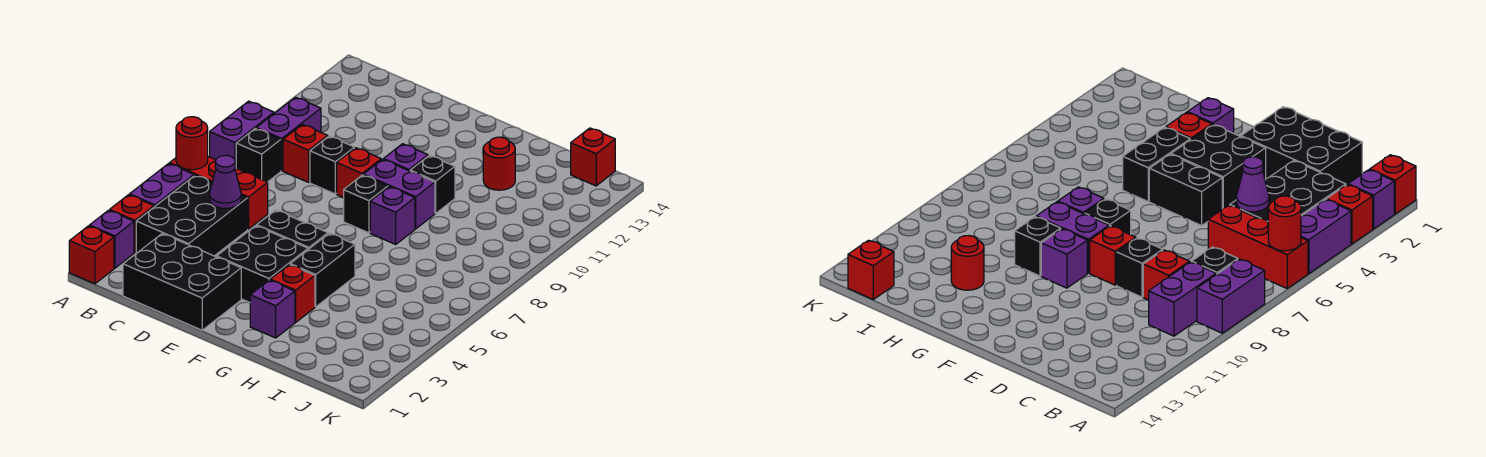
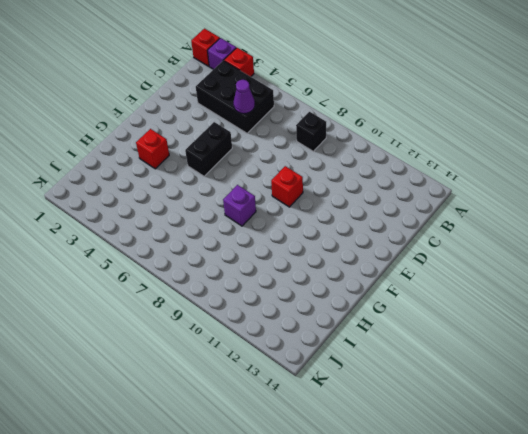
none -> purple brick A4:A5 level 1
none -> red brick A6:C6 level 1
none -> purple brick A8:A9 level 1

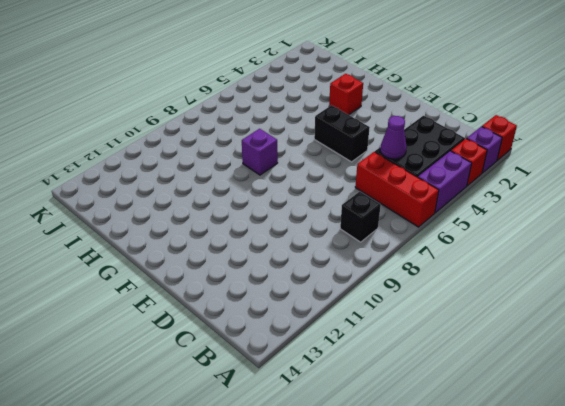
none -> purple brick A8:A9 level 1
none -> purple brick B9:B10 level 1
none -> black brick C1:E2 level 1

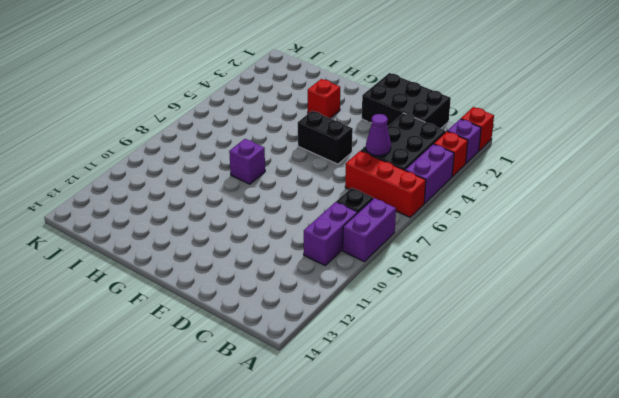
none -> red brick C9 level 1
none -> black brick D9 level 1
none -> black brick E3:F4 level 1

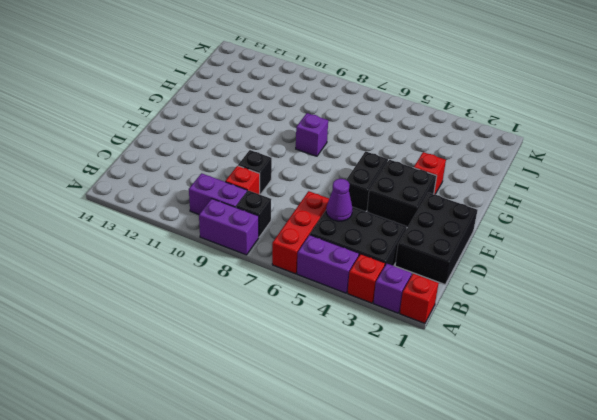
none -> red brick E9 level 1
none -> black brick F8 level 1
none -> purple brick F9:G9 level 1

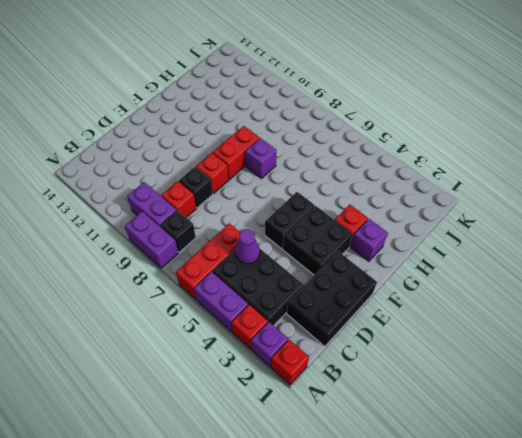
red brick F9:G9 level 1 -> purple brick F9:G9 level 1
none -> black brick F8 level 1
none -> purple brick F10 level 1
none -> black brick G4:G5 level 1

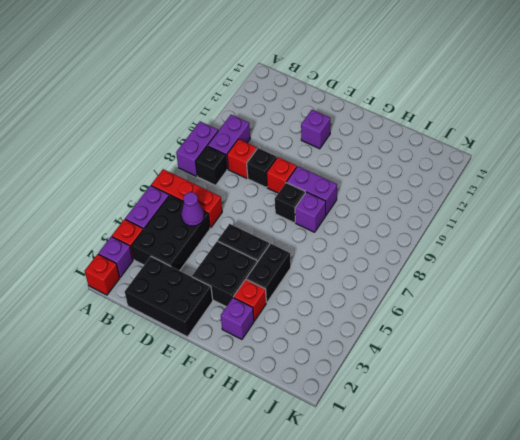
purple brick E12 level 1 -> purple brick F10 level 1
none -> black brick G10 level 1
none -> red round brick H12 level 1
none -> red brick J14 level 1

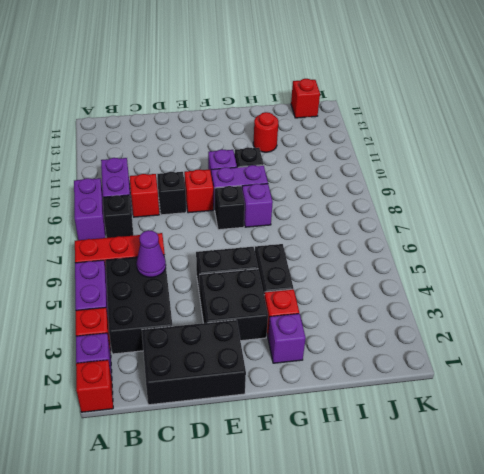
none -> red round brick A6 level 2

